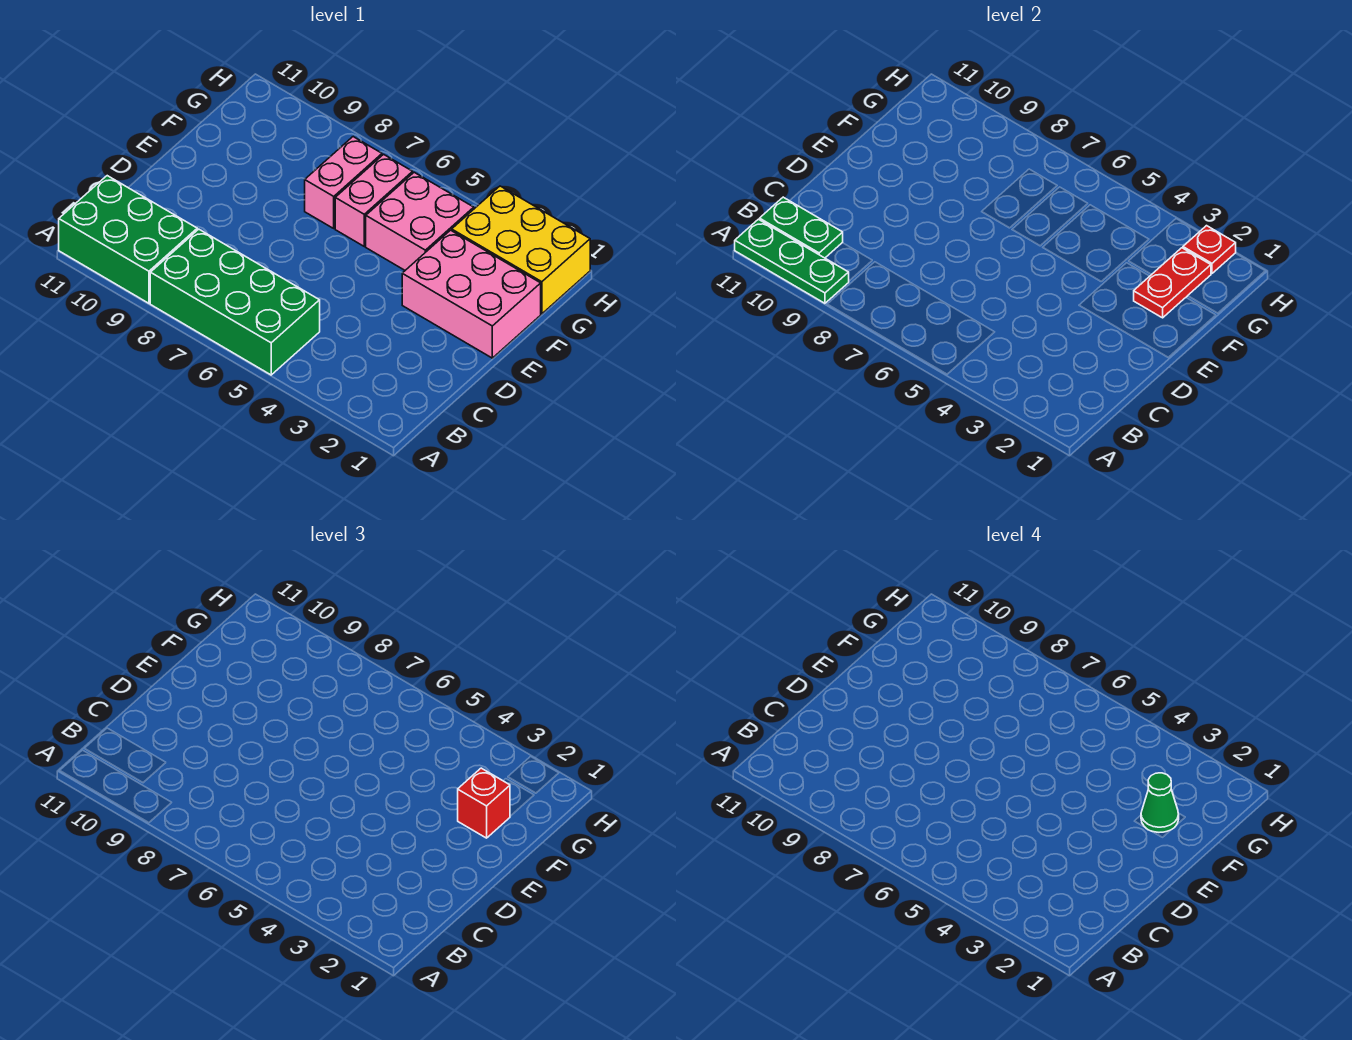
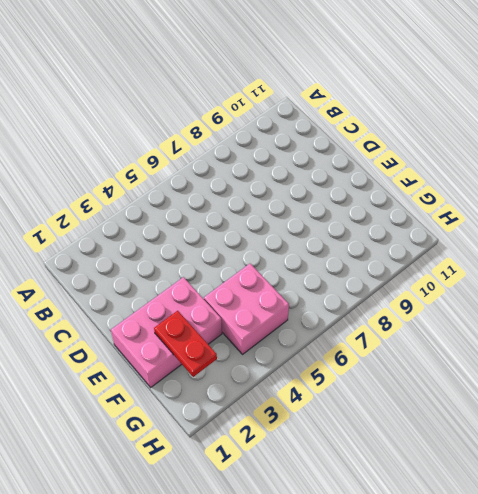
none -> green brick A5:B8 level 1
none -> green brick A9:B11 level 1
none -> pink brick F6:G6 level 1

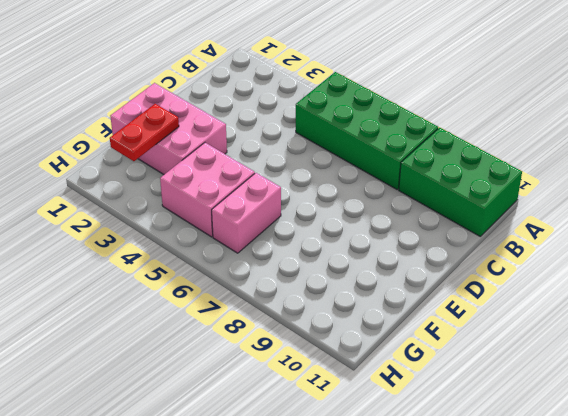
none -> pink brick F7:G7 level 1
none -> yellow brick G1:H3 level 1
none -> green plate A9:A11 level 2

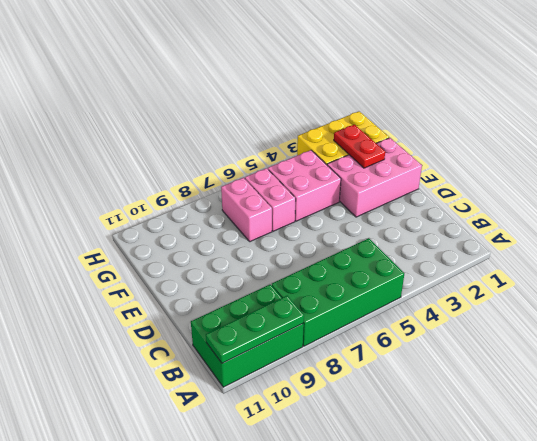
none -> green plate B10:B11 level 2
none -> red plate H2 level 2
none -> red brick F2 level 3

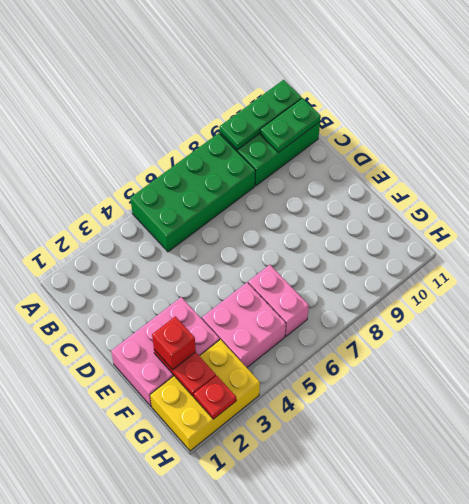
none -> pink brick F7:G7 level 1
none -> green cone F2 level 4

